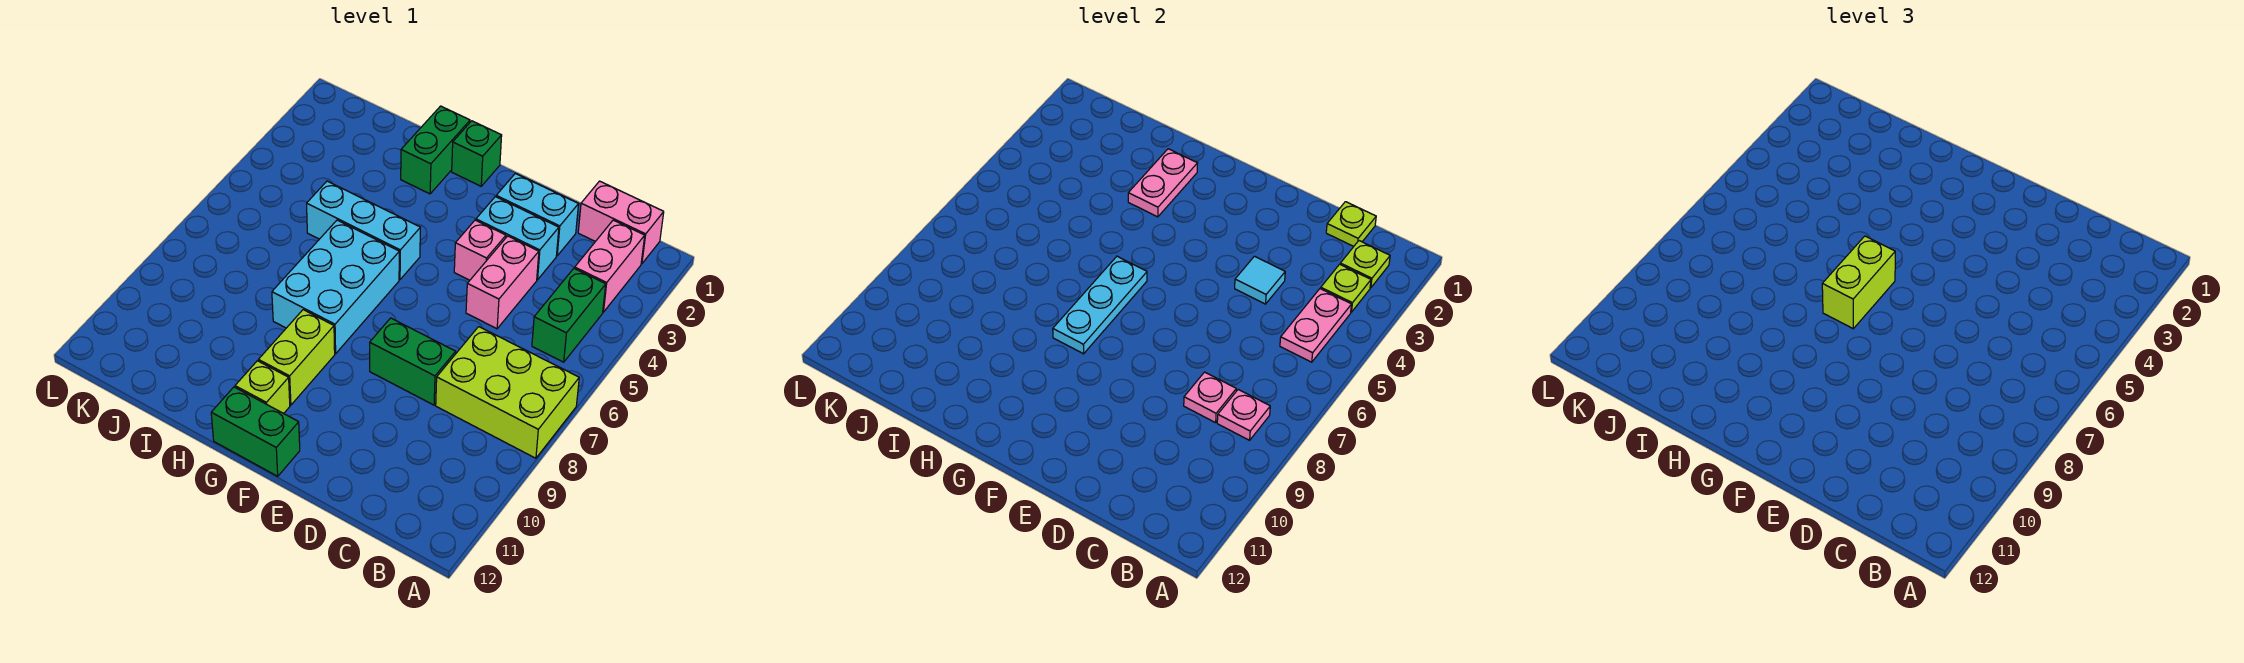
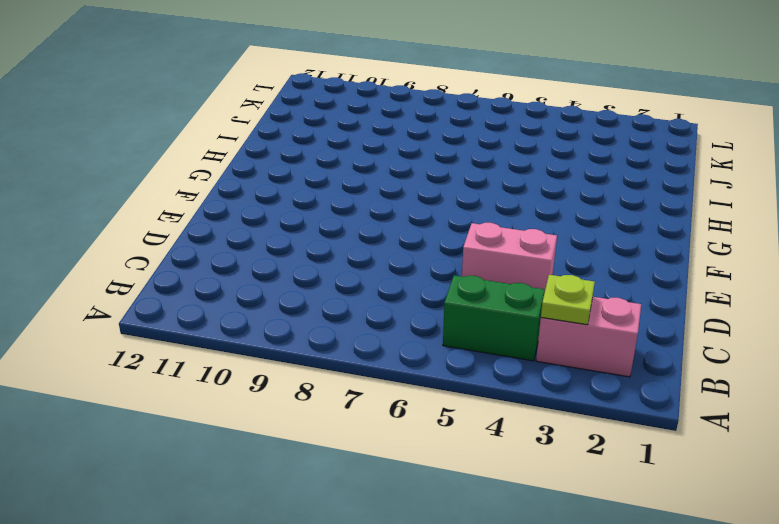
none -> lime brick A7:C8 level 1
none -> pink brick B1:C1 level 1
none -> cyan brick D2:E2 level 1

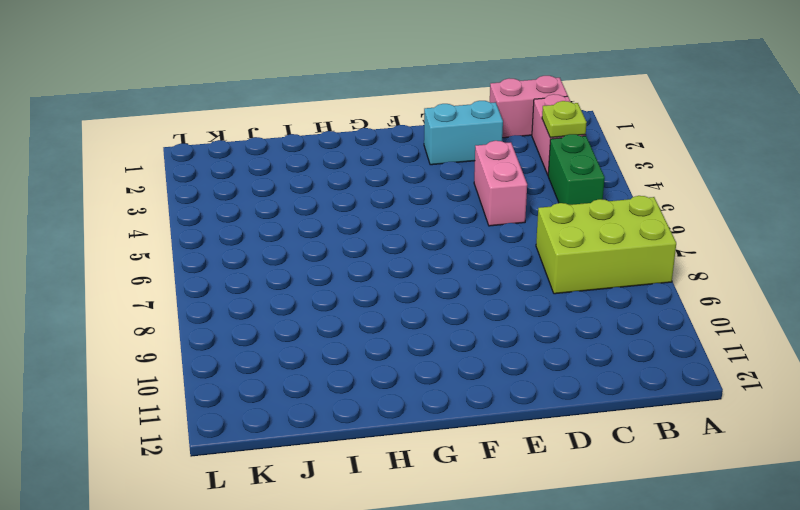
none -> cyan brick D3:E3 level 1
none -> green brick D8:E8 level 1
none -> pink brick E4 level 1

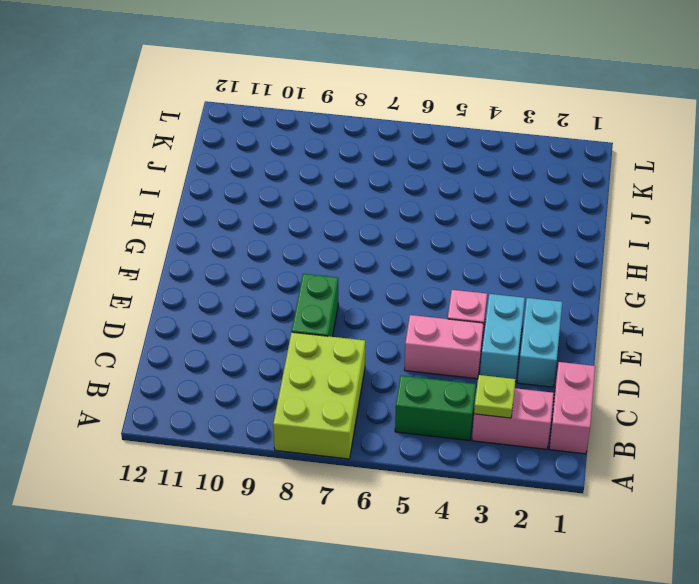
none -> green brick F12:G12 level 1
none -> green brick G1 level 1
none -> cyan brick G5:I5 level 1

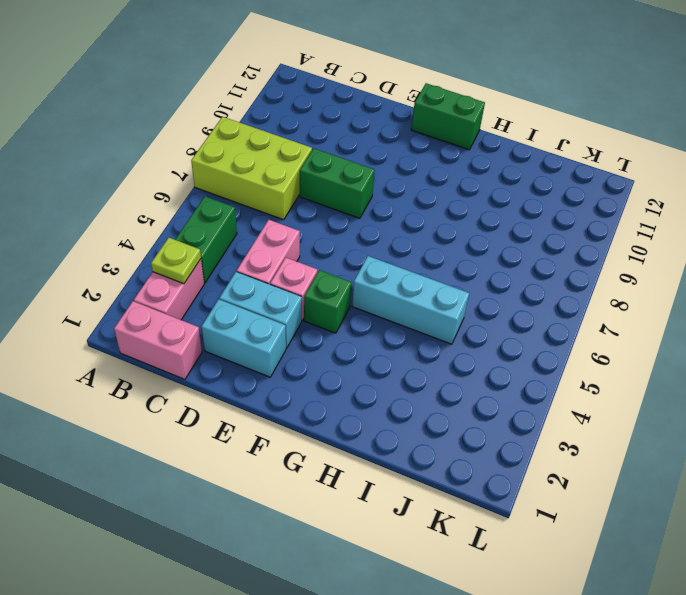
green brick F4 level 1 -> green brick G1 level 1
none -> cyan brick G6:H8 level 1
none -> lime brick G9:G10 level 1
none -> lime brick G11 level 1

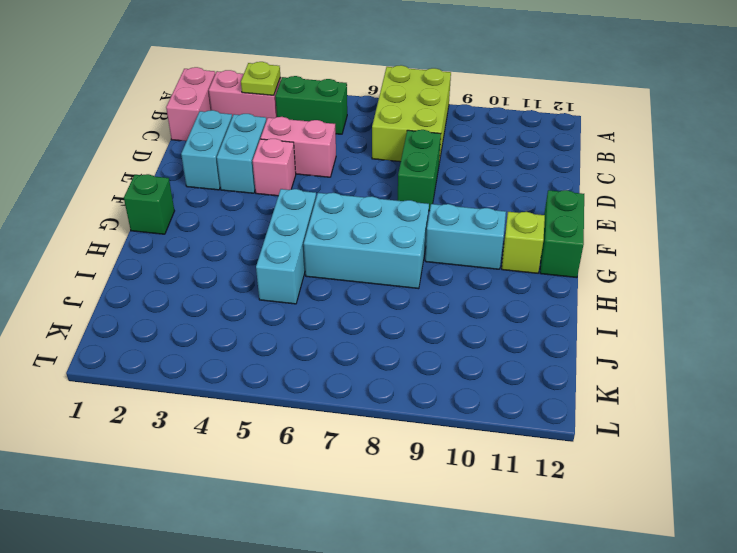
cyan brick G9:G10 level 1 -> lime brick G9:G10 level 1
none -> green brick H1:H2 level 1
none -> lime plate B2 level 2
none -> pink plate B4:B5 level 2

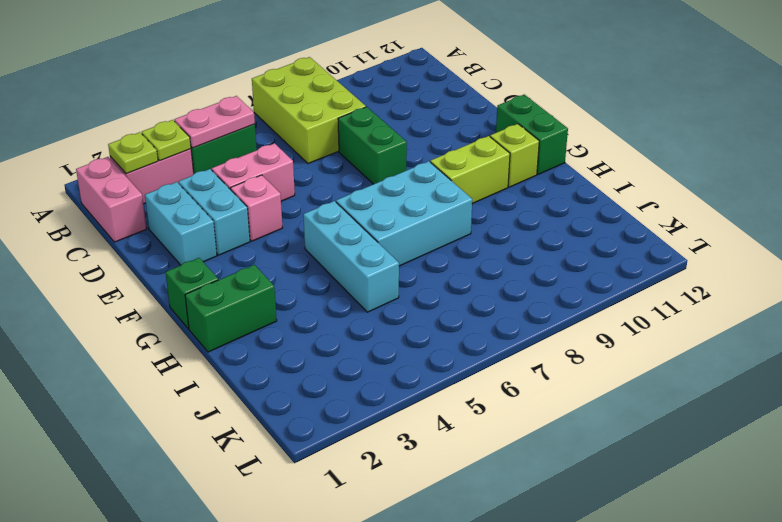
none -> pink plate B8 level 2
none -> lime plate C1 level 2
none -> pink plate C8 level 2

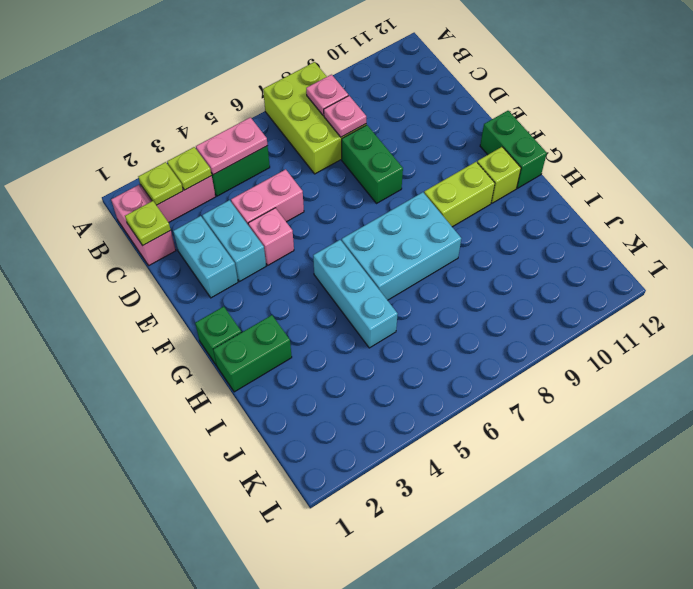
none -> cyan tile D4 level 2
none -> cyan plate G6:G8 level 2
none -> pink plate H2:H3 level 2

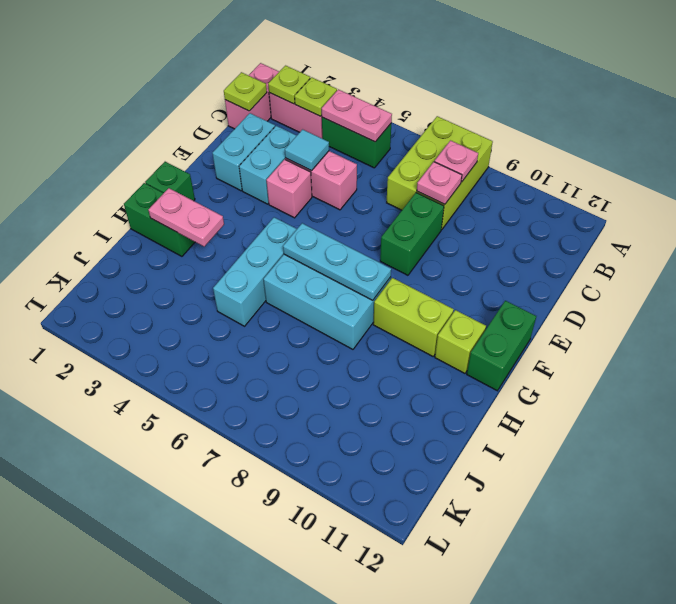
none -> lime brick G6:G7 level 3

